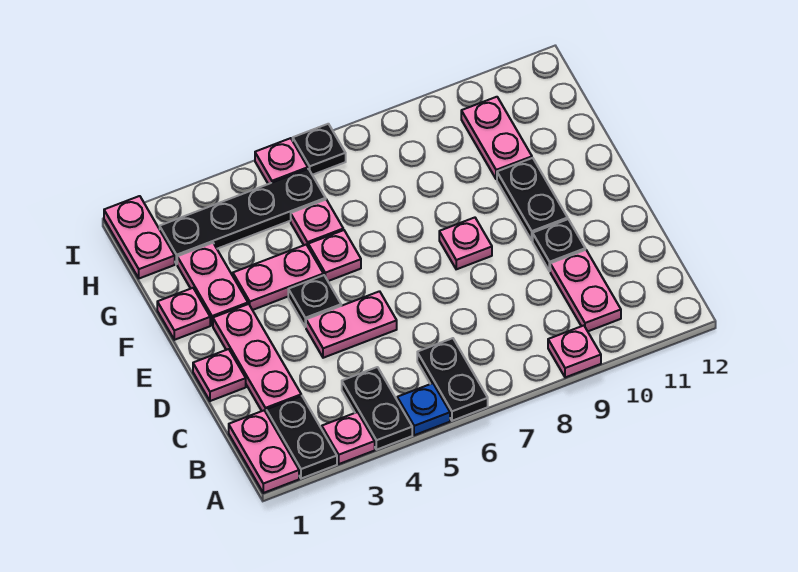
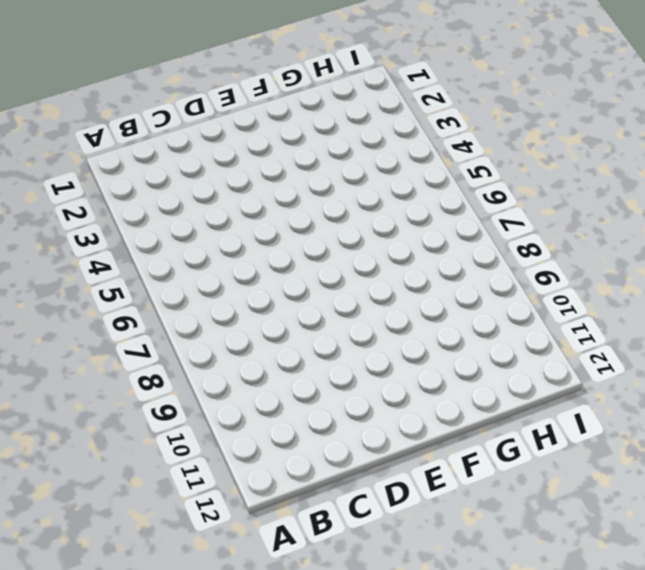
none -> pink plate A1:B1 level 1
none -> black plate A2:B2 level 1
none -> pink plate A3 level 1

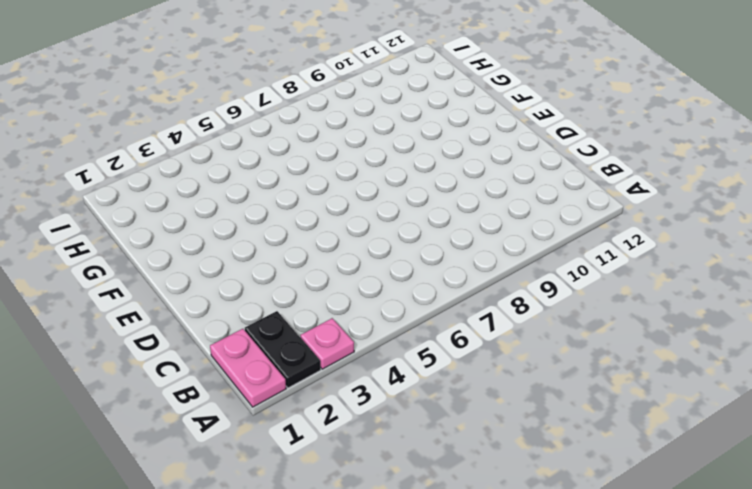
none -> black plate A4:B4 level 1
none -> blue plate A5 level 1
none -> black plate A6:B6 level 1

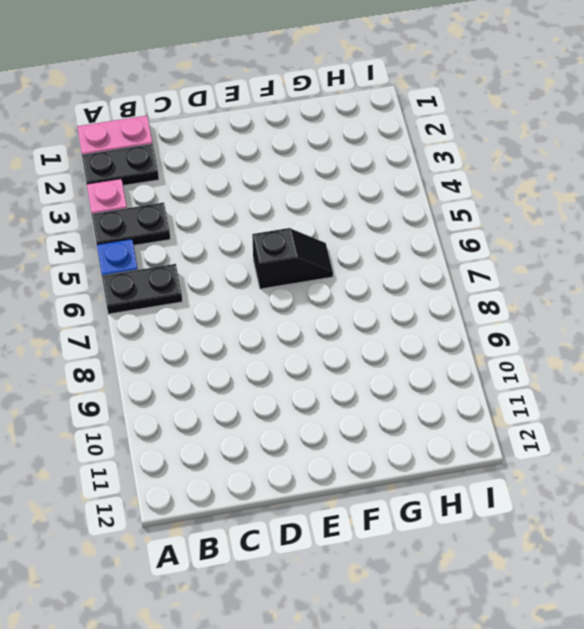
black slope E6:F6 level 1 top E -> none
none -> pink plate A9 level 1
none -> pink plate B10:C10 level 1
none -> pink plate C2:E2 level 1

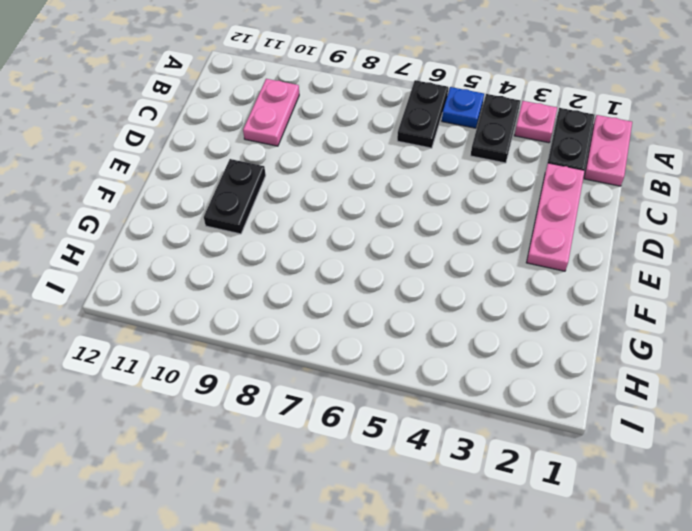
none -> pink plate A9 level 1
none -> pink plate D1 level 1
none -> pink plate D4:D5 level 1

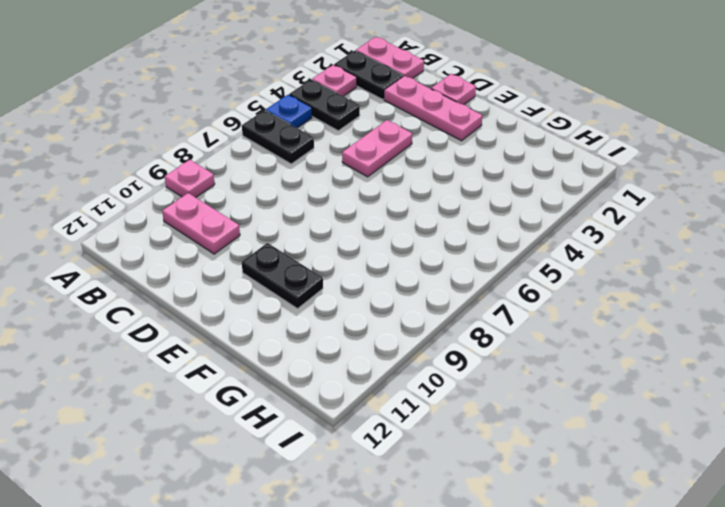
none -> black plate D10 level 1
none -> black plate E4 level 1
none -> pink plate E8 level 1

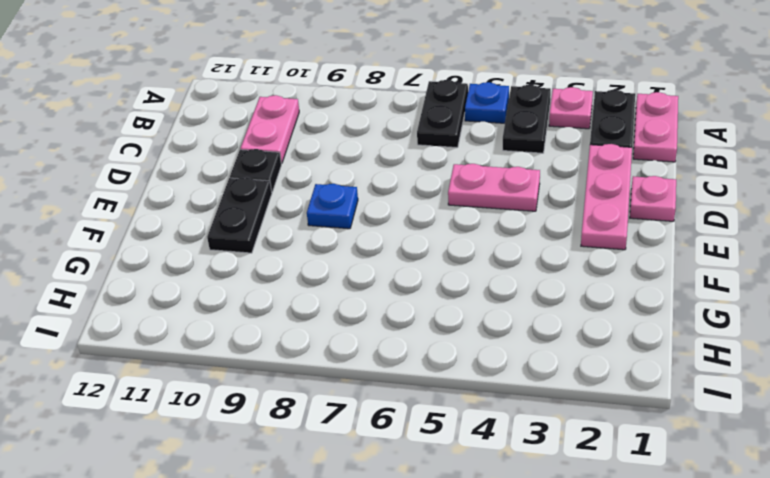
blue plate E8 level 1 -> pink plate E8 level 1
none -> pink plate A9 level 1
none -> black plate E4 level 1
none -> pink plate F1 level 1

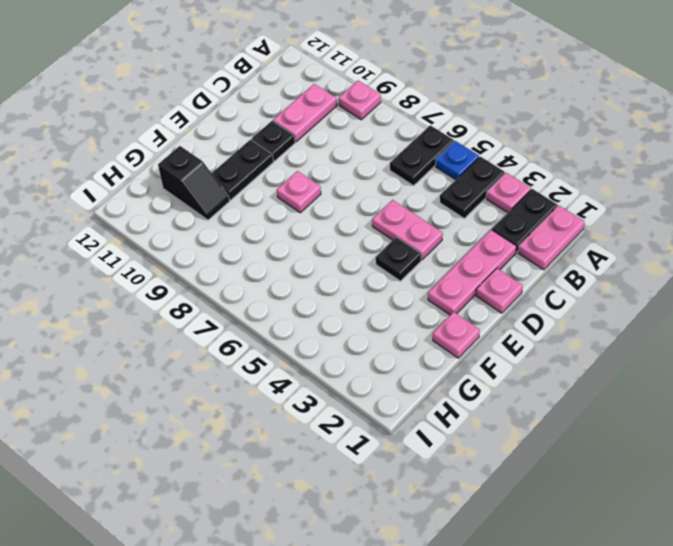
black slope G10:G11 level 1 top 11 -> pink plate G10:H10 level 1
none -> pink plate F2:G2 level 1
none -> pink plate F3:F4 level 1
none -> pink plate F5 level 1

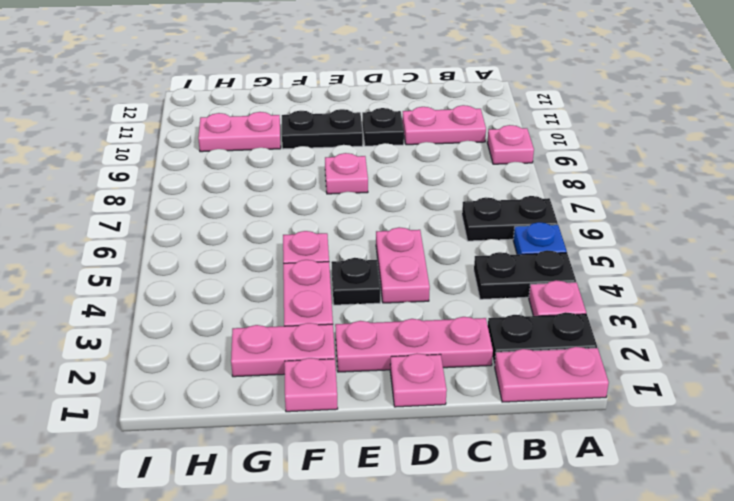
none -> pink plate G5 level 1
none -> pink plate H1:I1 level 1
none -> black plate H2:H5 level 1

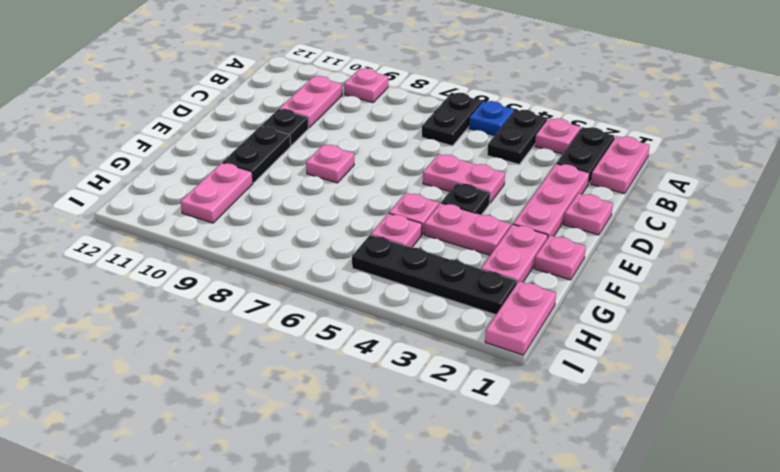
none -> pink plate I5 level 1
none -> black plate I6 level 1

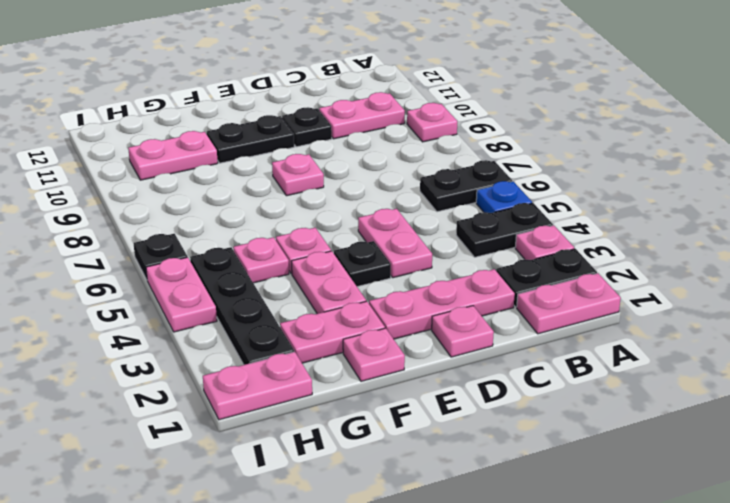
pink plate I4:I5 level 1 -> pink plate I5 level 1

